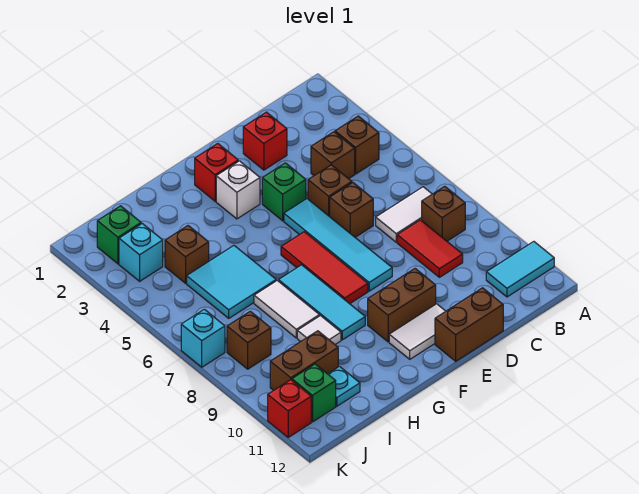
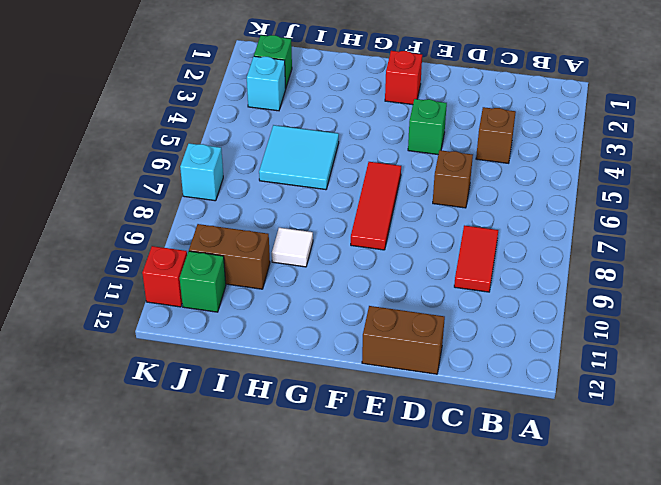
none -> cyan tile A11:B11 level 1
none -> brown brick B4 level 1
none -> white tile B7:C7 level 1
none -> brown brick B8 level 1

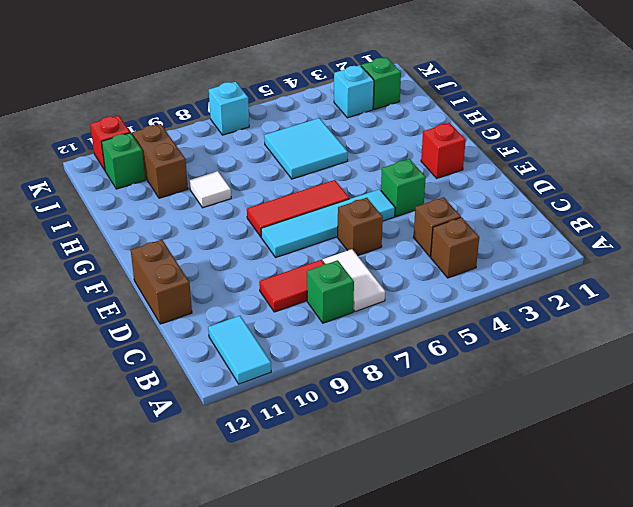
green brick B8 level 1 -> brown brick B8 level 1
none -> red brick D2 level 1
none -> brown brick D5 level 1
none -> brown brick E10:F10 level 1
none -> white tile E11:F11 level 1

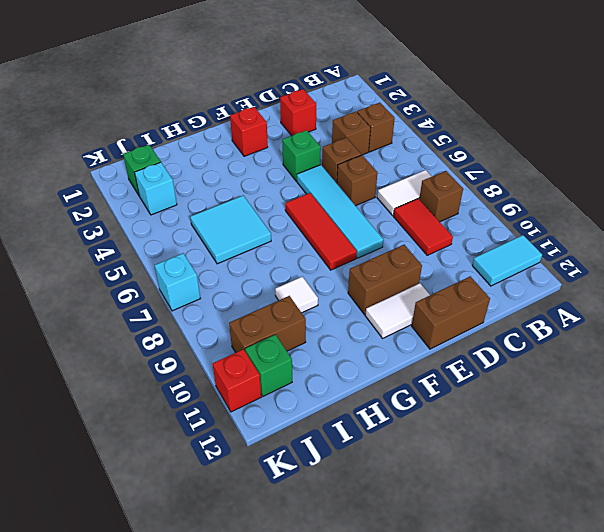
none -> white brick F3 level 1
none -> cyan tile G7:G9 level 1
none -> white tile H7:H8 level 1
none -> brown brick I4 level 1

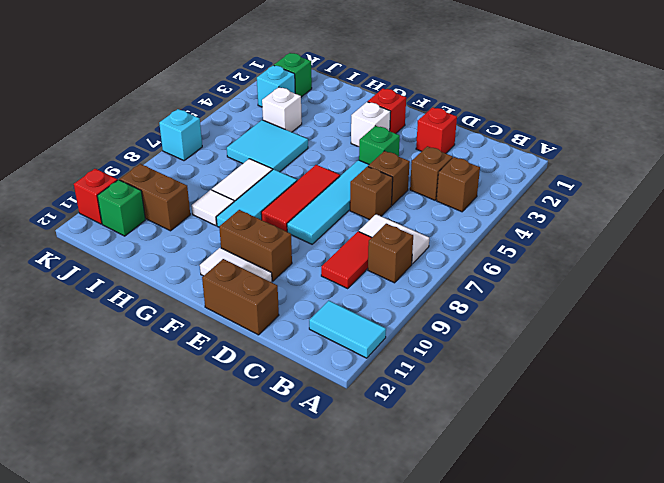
white brick I4 level 1 -> brown brick I4 level 1
none -> cyan plate I11 level 1
none -> brown brick J8 level 1

